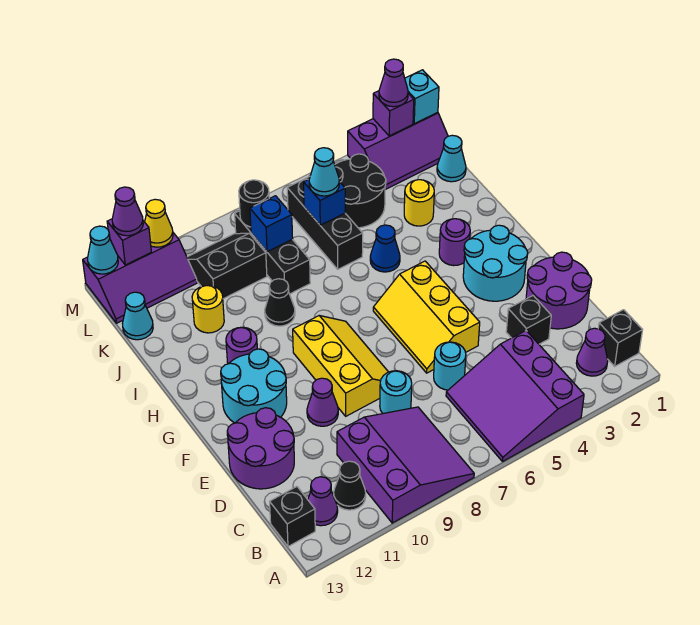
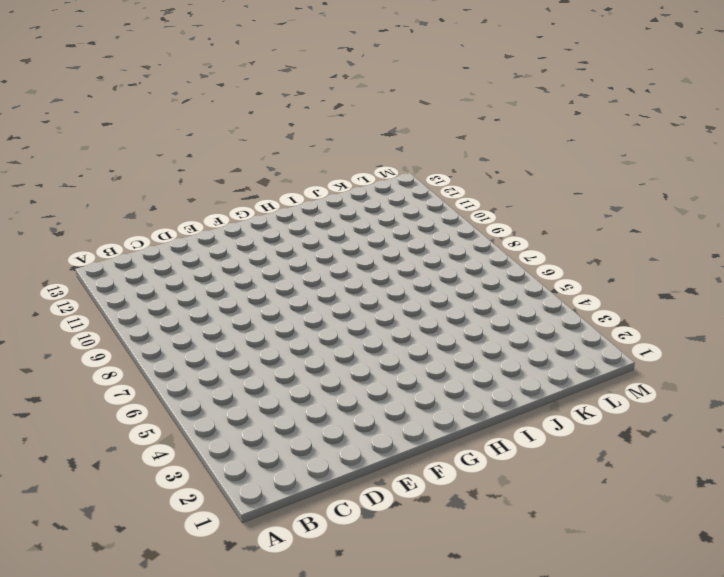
none -> purple slope A4:C6 level 1 top 4
none -> purple slope A8:C10 level 1 top 10
none -> black brick B1 level 1
none -> purple cone B2 level 1

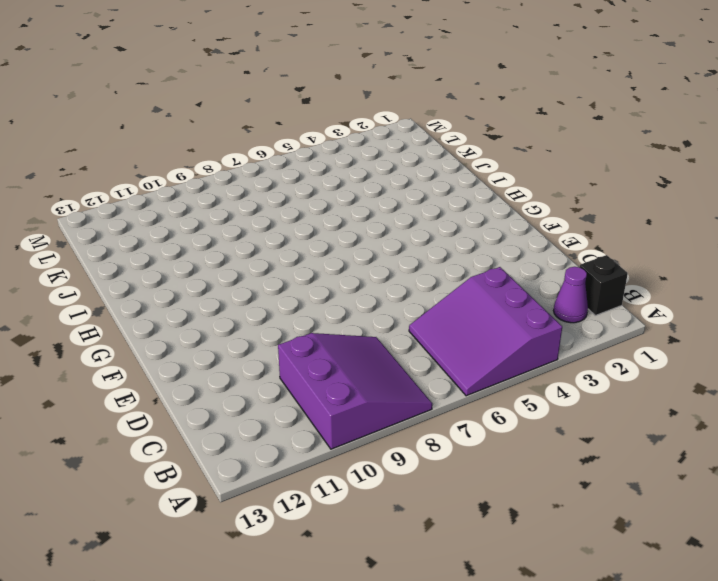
none -> black cone B11 level 1
none -> purple cone B12 level 1
none -> black brick B13 level 1
none -> purple round brick D1:E2 level 1

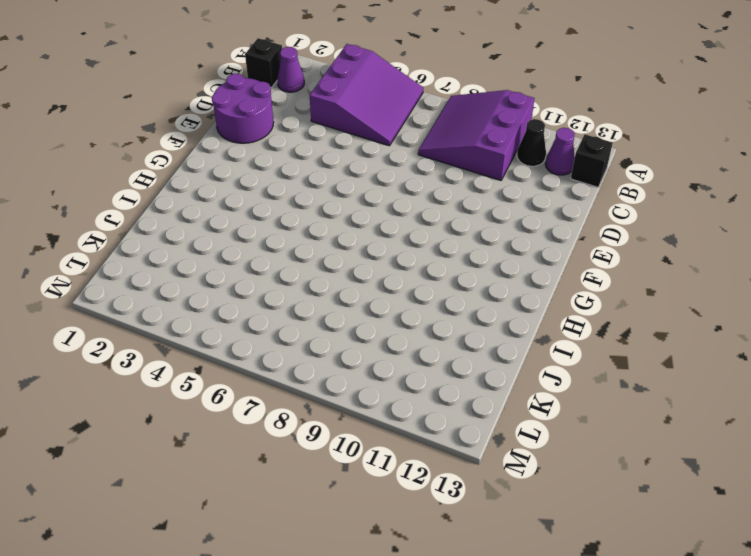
none -> black brick D3 level 1
none -> cyan round brick D6 level 1
none -> cyan round brick D8 level 1
none -> purple round brick D12:E13 level 1

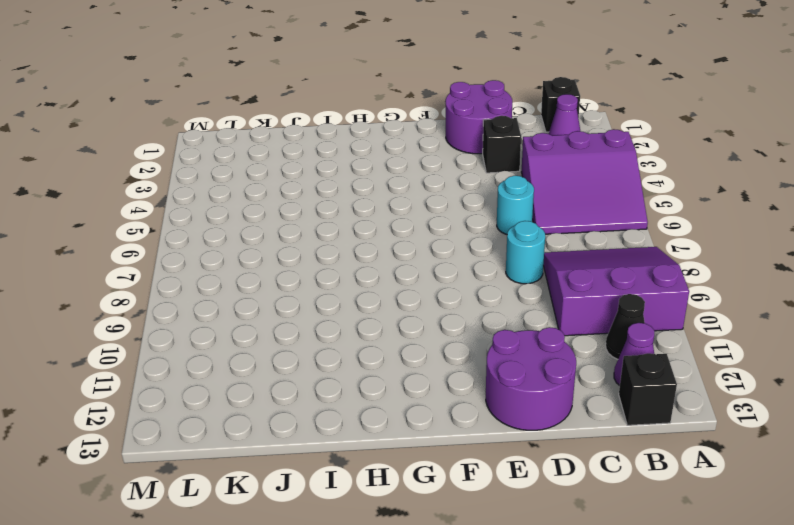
none -> yellow slope E5:G6 level 1 top 5
none -> yellow slope E8:G9 level 1 top 9
none -> purple cone E10 level 1
none -> cyan round brick F2:G3 level 1

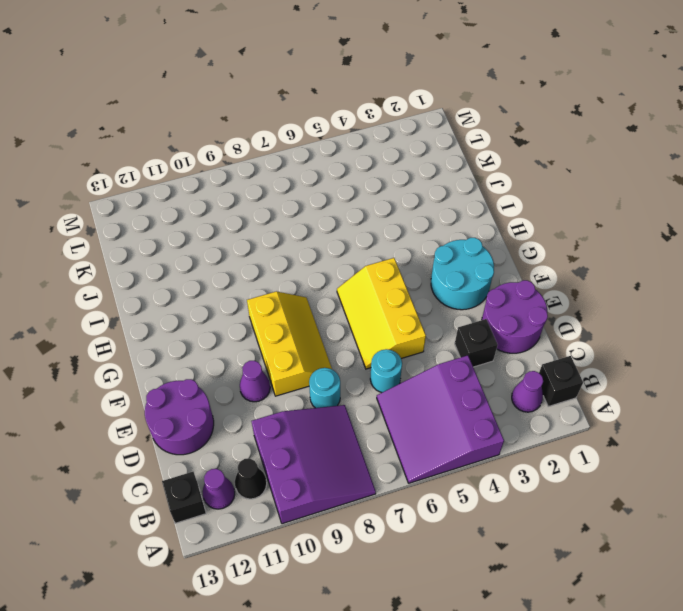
none -> cyan round brick F11:G12 level 1
none -> purple round brick H3 level 1
none -> purple round brick H11 level 1
none -> blue cone I5 level 1

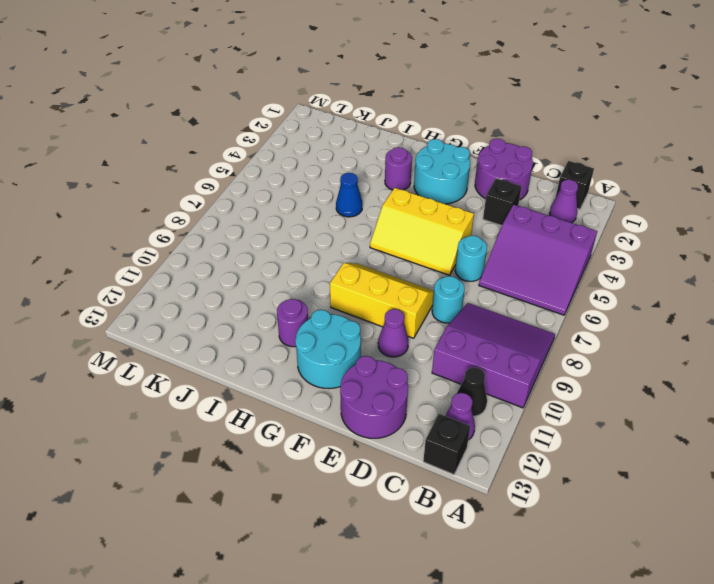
none -> black cone I9 level 1
none -> yellow round brick J3 level 1
none -> black brick J6:L6 level 1
none -> black brick J8:L8 level 1

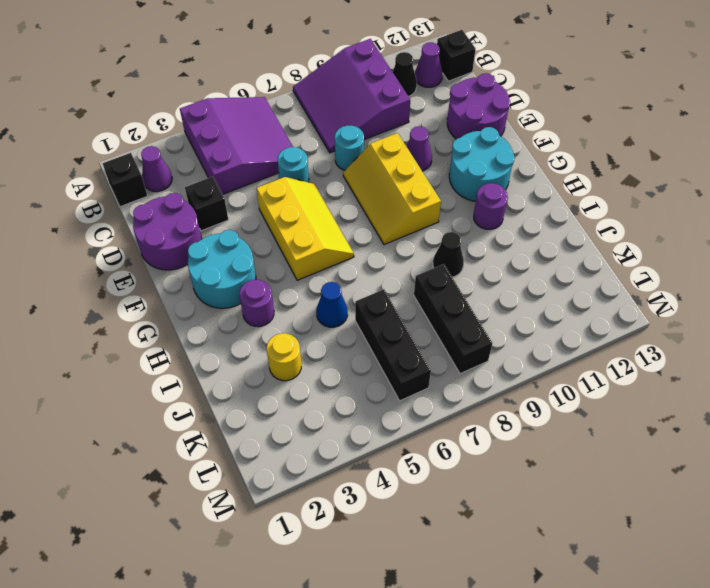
none -> yellow round brick J11 level 1
none -> cyan cone K1 level 1
none -> black round brick K4:L5 level 1
none -> black slope K9:L10 level 1 top K

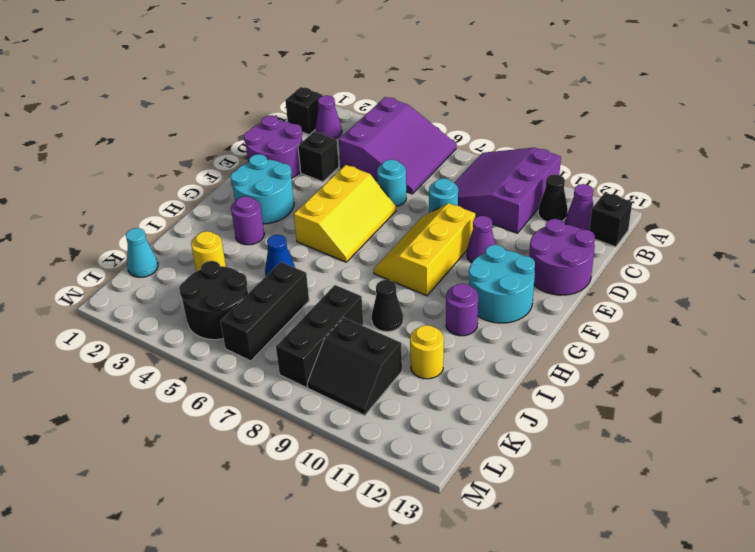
none -> cyan cone K13 level 1
none -> purple slope L1:M3 level 1 top M
none -> purple slope L11:M13 level 1 top M
none -> blue brick K6 level 2

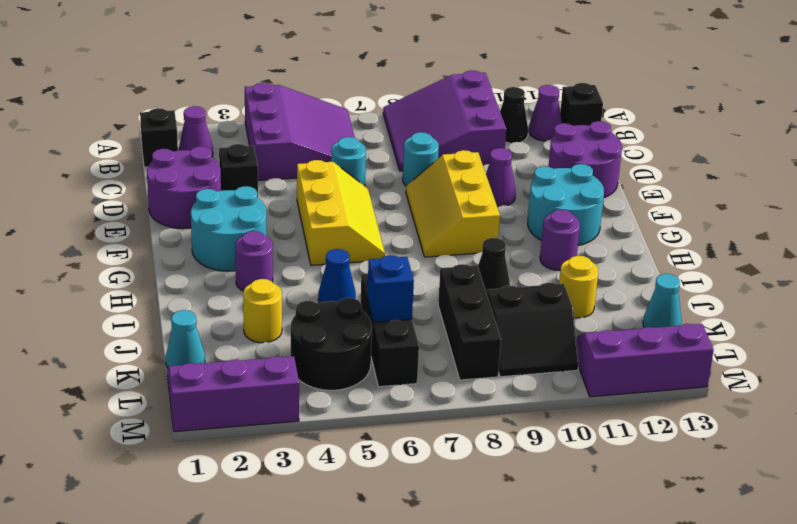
none -> blue brick K8 level 2
none -> black round brick L8 level 2
none -> cyan brick M1 level 2
none -> purple brick M2 level 2

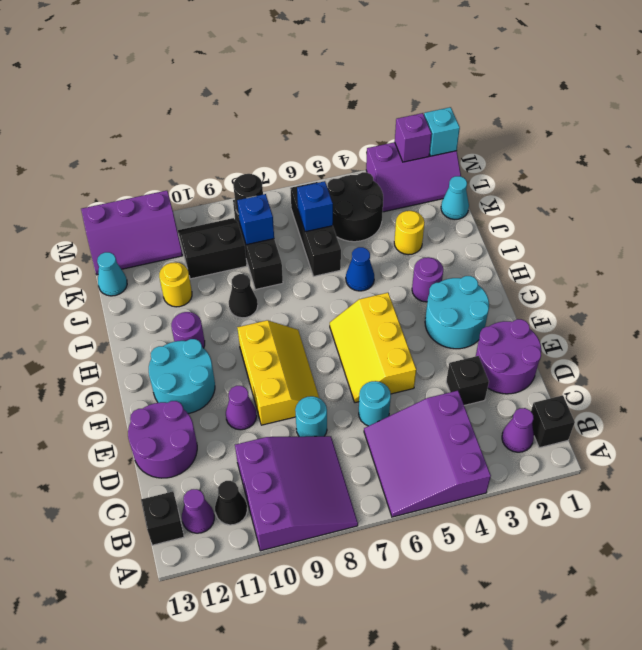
none -> yellow cone M11 level 2
none -> purple brick M12 level 2
none -> cyan cone M13 level 2
none -> cyan cone K6 level 3

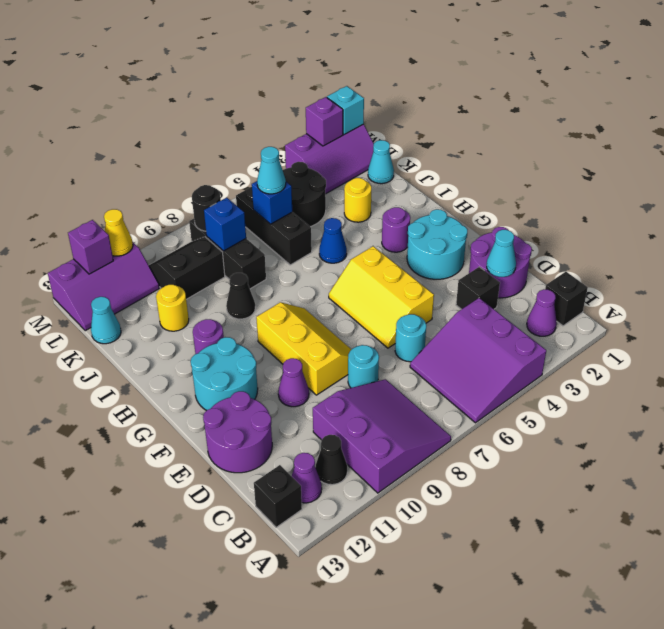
cyan cone D2 level 2 -> cyan cone M13 level 2
none -> purple cone M2 level 3
none -> purple cone M12 level 3

